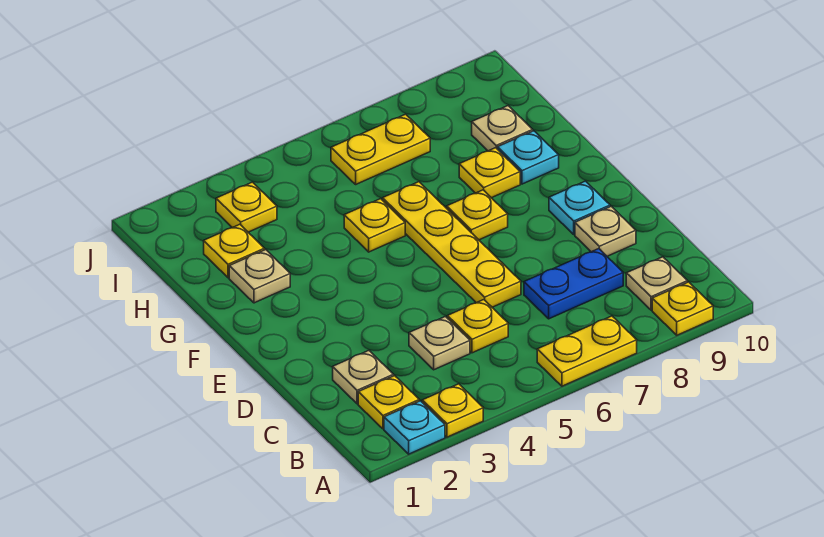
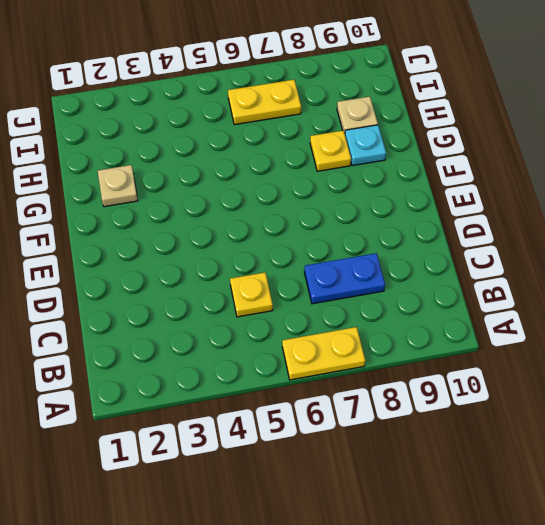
none -> cyan plate A2 level 1
none -> yellow plate A3 level 1
none -> yellow plate A9 level 1

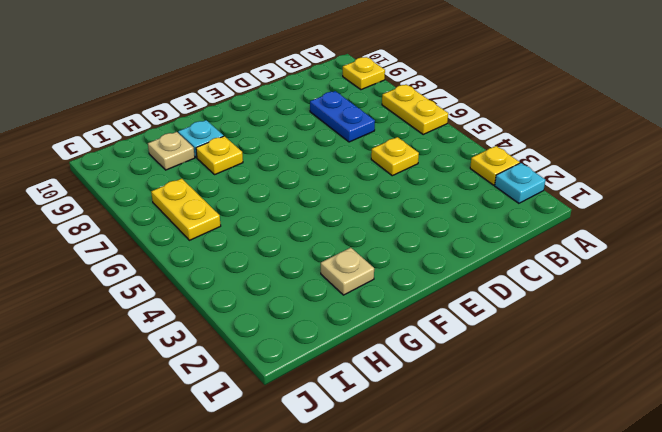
none -> yellow plate B2 level 1
none -> tan plate B9 level 1
none -> tan plate C2 level 1

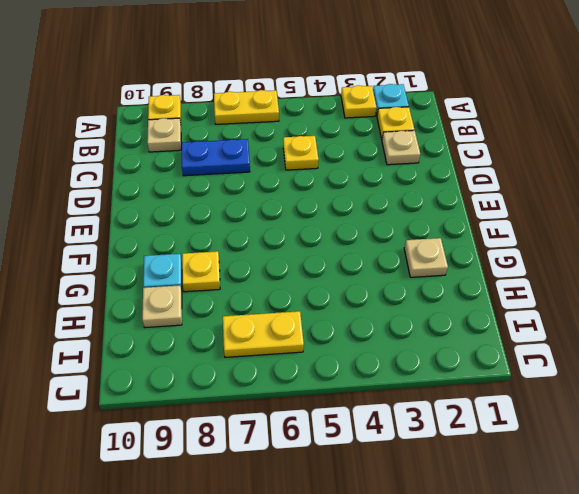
none -> tan plate C4 level 1
none -> yellow plate D6:G6 level 1
none -> tan plate D9 level 1

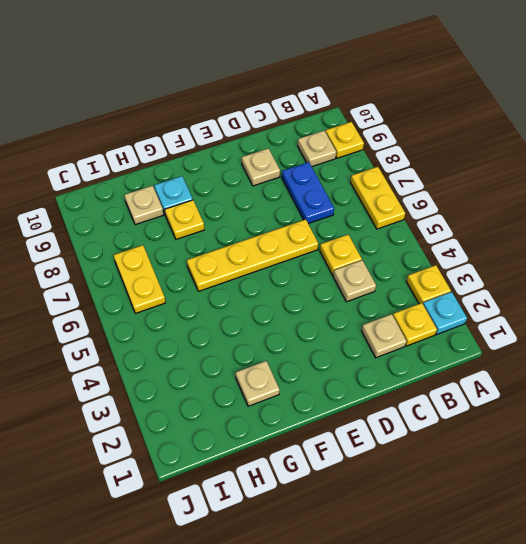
none -> cyan plate E9 level 1
none -> yellow plate F7 level 1
none -> yellow plate G5 level 1

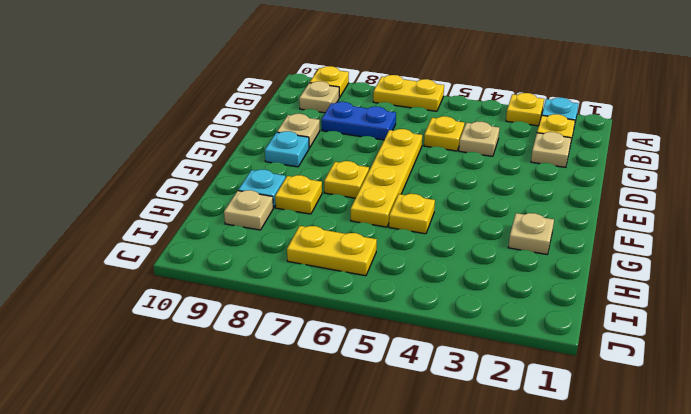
none -> yellow plate H2 level 1
none -> yellow plate I3 level 1

